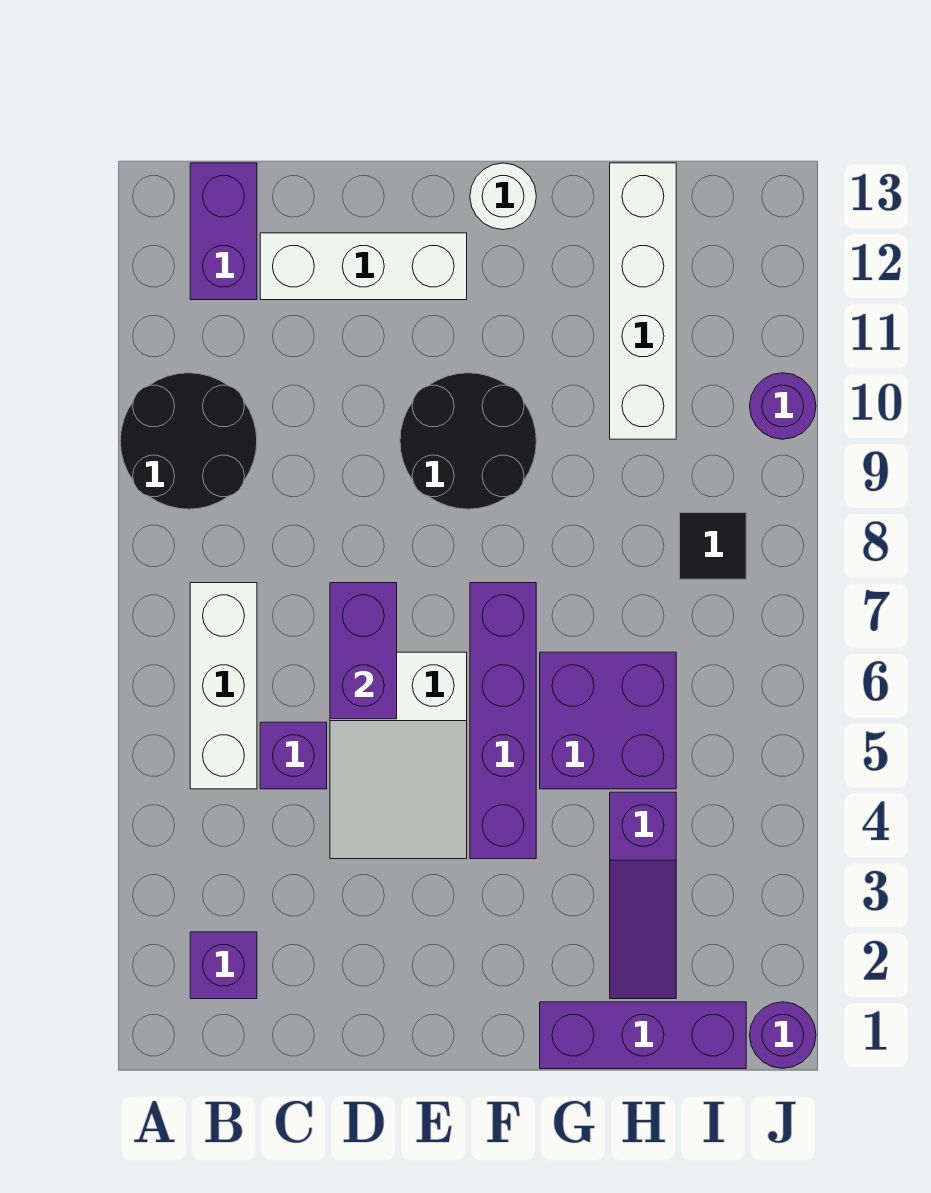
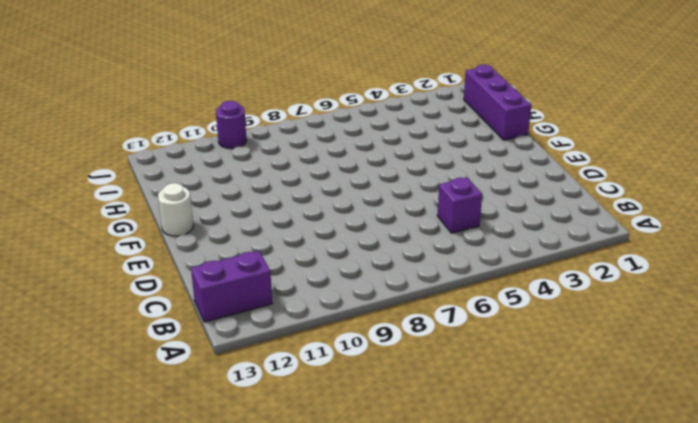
none -> black round brick A9:B10 level 1
none -> purple brick B2 level 1
none -> white brick B5:B7 level 1

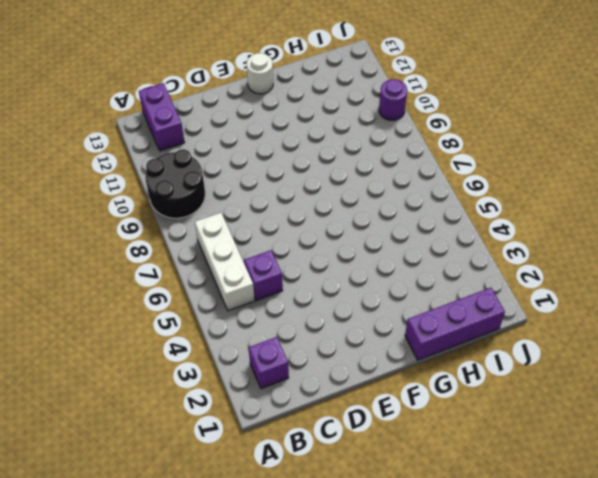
none -> white brick C12:E12 level 1
none -> white slope D4:E6 level 1 top 6
none -> black round brick E9:F10 level 1

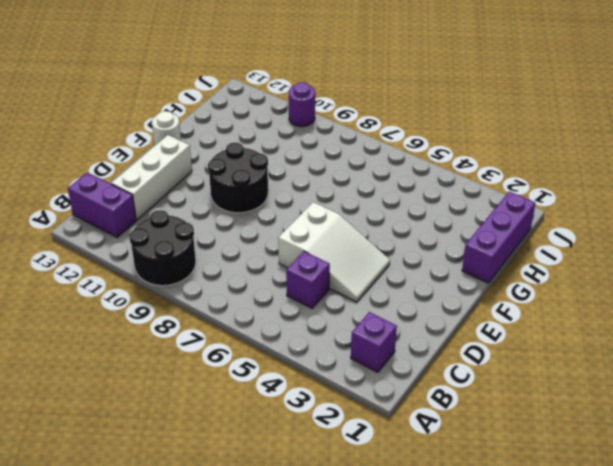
none -> white brick B5:B7 level 1
none -> purple brick F4:F7 level 1
none -> purple brick G5:H6 level 1

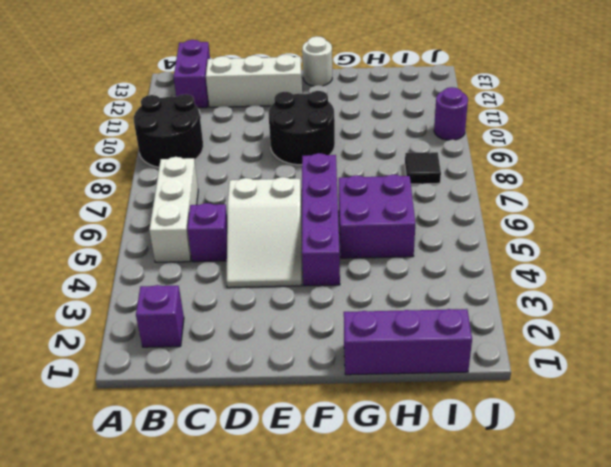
none -> purple slope H2:H4 level 1 top 4
none -> white brick H10:H13 level 1
none -> purple round brick J1 level 1

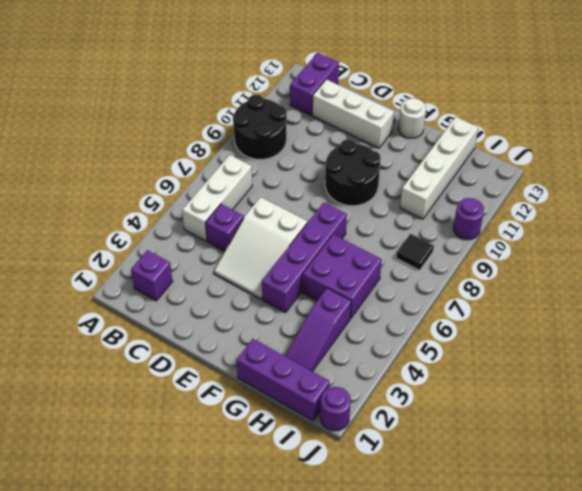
none -> purple brick D6:D7 level 2

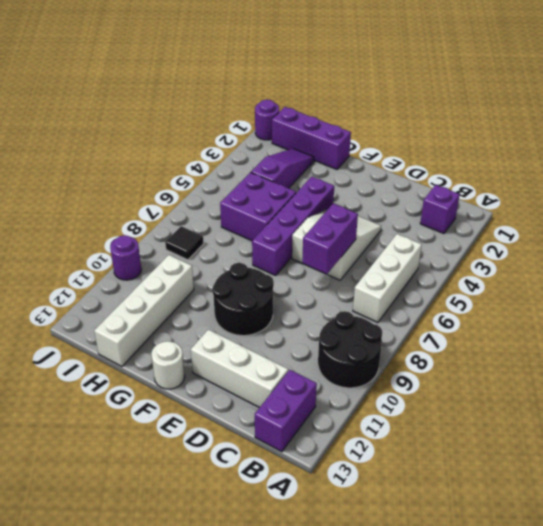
none -> purple brick C5 level 1

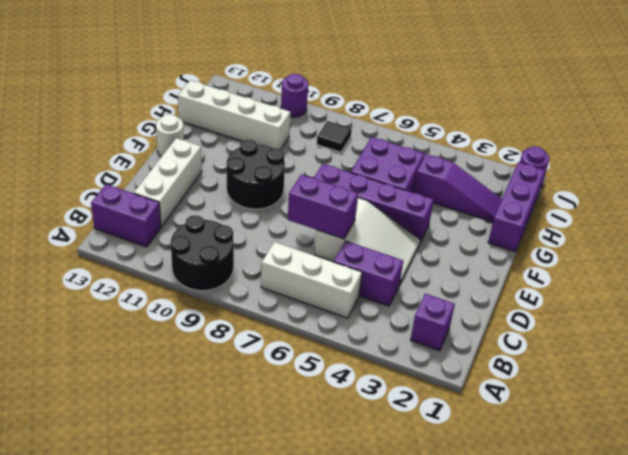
purple brick C4:C5 level 1 -> purple brick C5 level 1

